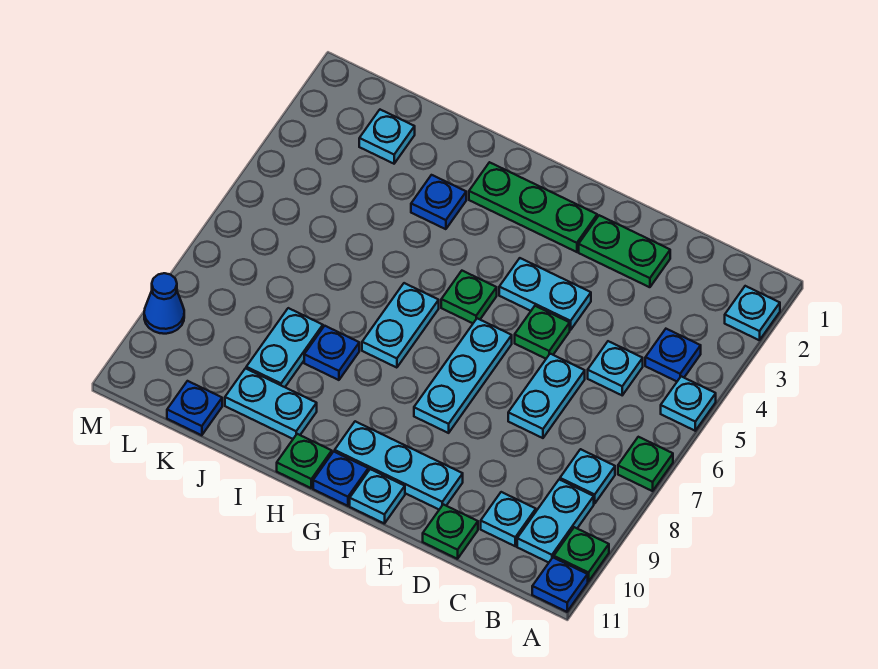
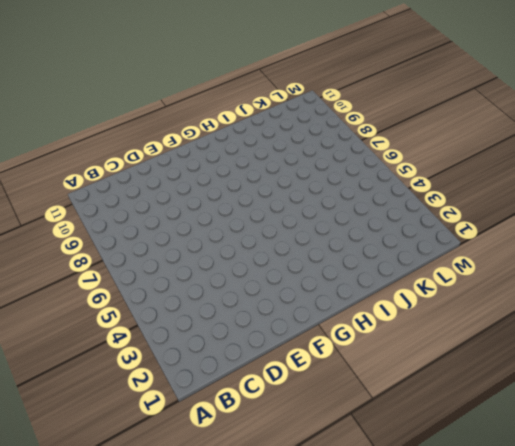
none -> cyan plate A2 level 1
none -> cyan plate A5 level 1
none -> green plate A7 level 1
none -> green plate A10 level 1

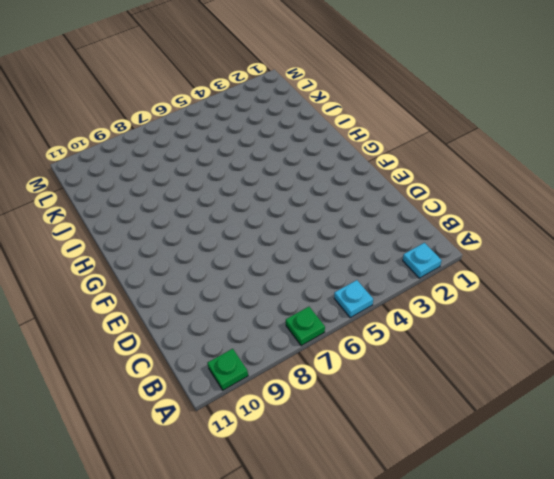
none -> blue plate A11 level 1
none -> blue plate B4 level 1
none -> cyan plate B8 level 1
none -> cyan plate B9:B10 level 1

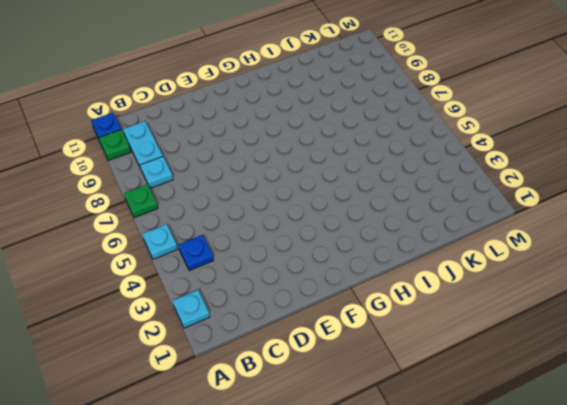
none -> cyan plate C5 level 1
none -> cyan plate C10 level 1
none -> green plate D2:E2 level 1
none -> cyan plate D6:D7 level 1

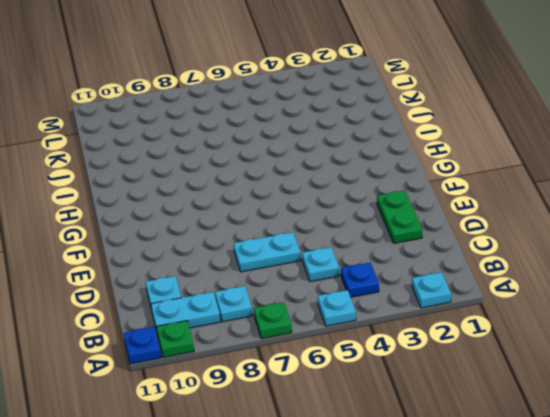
none -> green plate D11 level 1
none -> cyan plate E4:F4 level 1
none -> green plate E5 level 1
none -> cyan plate E10:G10 level 1

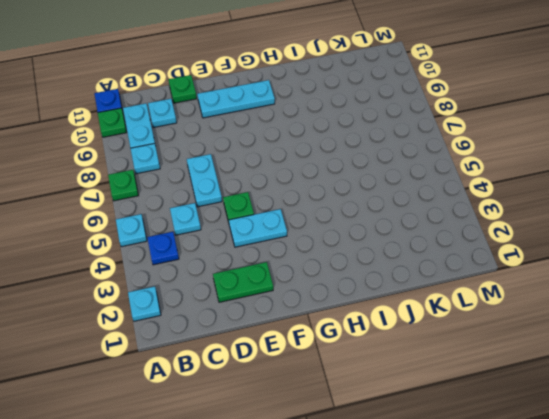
none -> green plate F2:H2 level 1
none -> cyan plate F6:F8 level 1
none -> cyan plate F11 level 1
none -> green plate G5 level 1

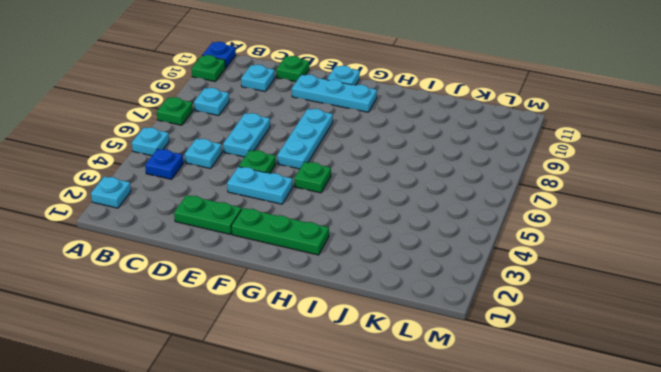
none -> cyan plate B9:B10 level 1
none -> blue plate G11 level 1
none -> cyan plate H6:H7 level 1
none -> green plate H11 level 1

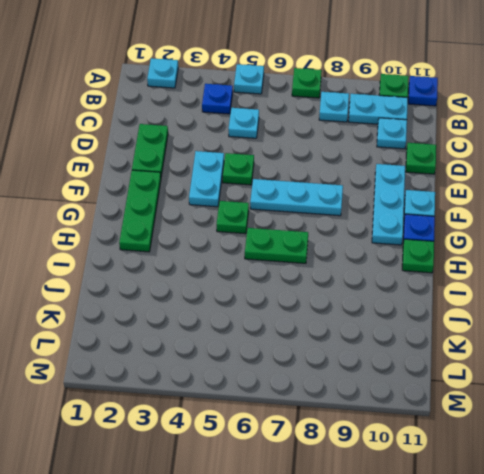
green plate H6:H7 level 1 -> cyan plate H6:H7 level 1
none -> cyan plate D6:D7 level 1
none -> blue plate I3 level 1
none -> blue plate I8 level 1
none -> cyan plate I10:J10 level 1

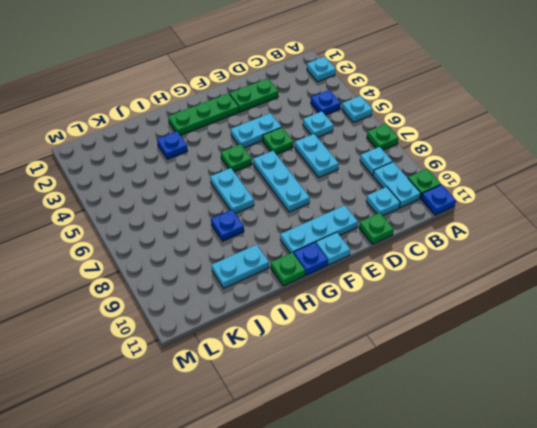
none -> cyan plate J8:J9 level 1
none -> cyan plate K2 level 1
none -> blue plate K11 level 1
none -> blue cone M9 level 1

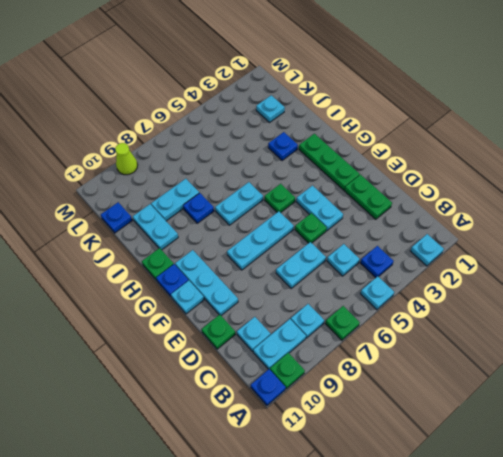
lime cone M9 level 1 -> blue cone M9 level 1

